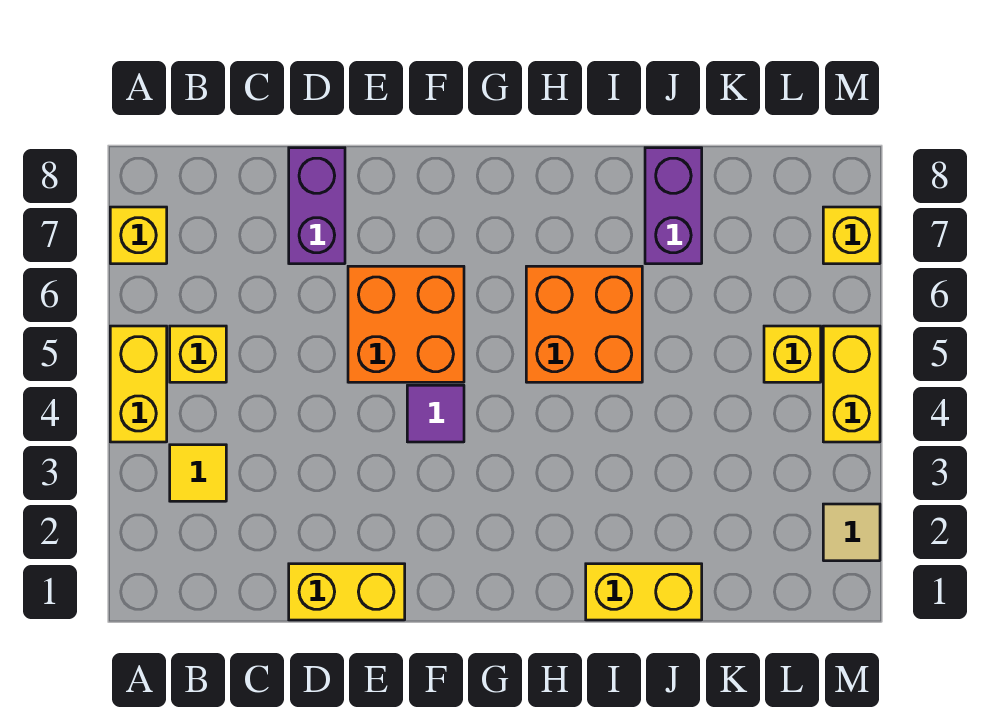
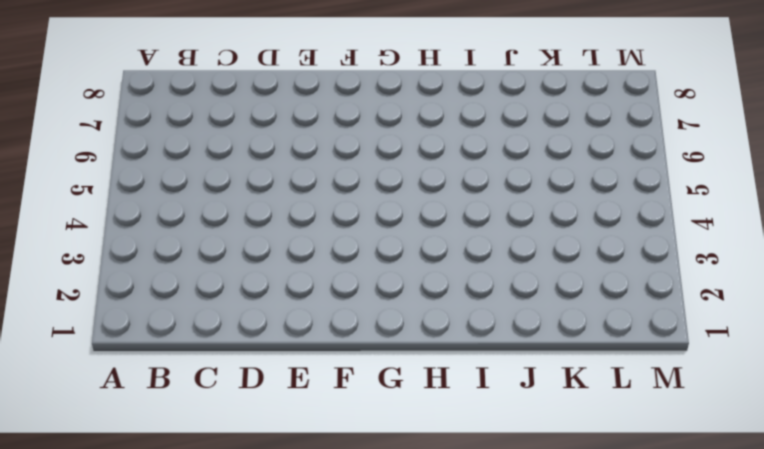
none -> yellow brick A4:A5 level 1
none -> yellow brick A7 level 1
none -> yellow tile B3 level 1

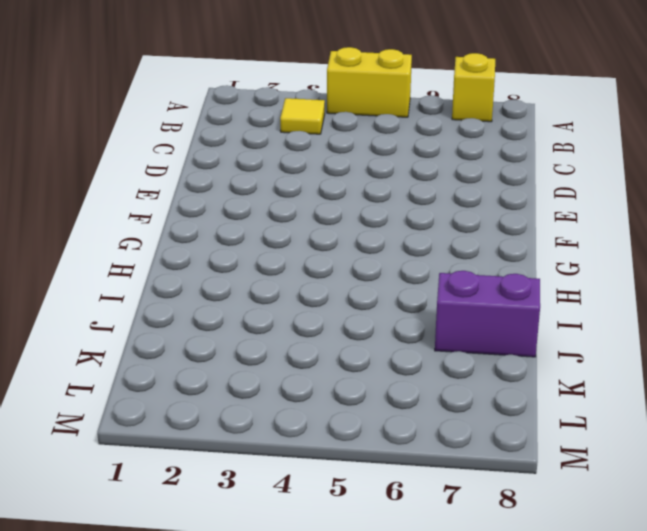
none -> yellow brick B5 level 1
none -> yellow brick D1:E1 level 1
none -> purple brick D7:D8 level 1

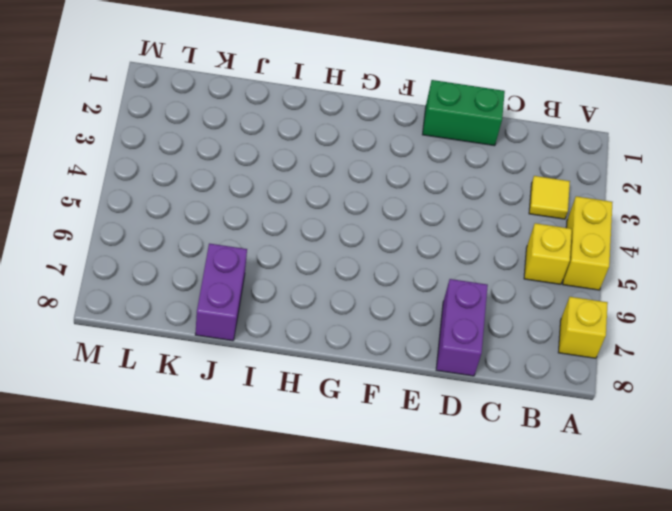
green brick D1:E1 level 1 -> yellow brick D1:E1 level 1
none -> orange brick E5:F6 level 1
none -> purple tile F4 level 1
none -> orange brick H5:I6 level 1

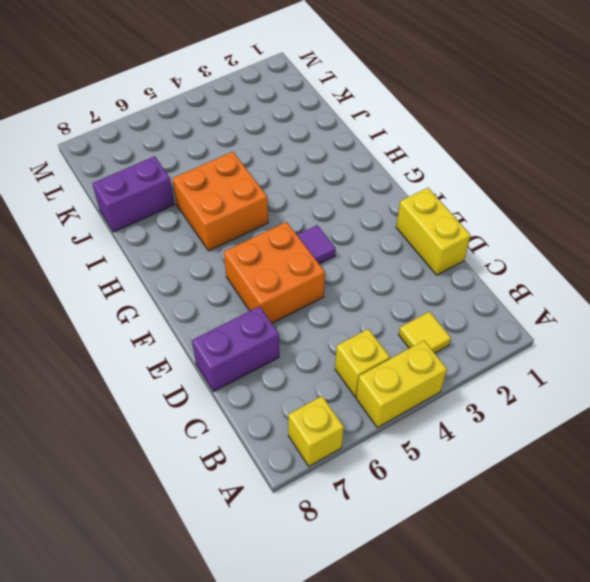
none -> yellow brick I1:J1 level 1
none -> yellow brick L5 level 1
none -> tan tile M2 level 1

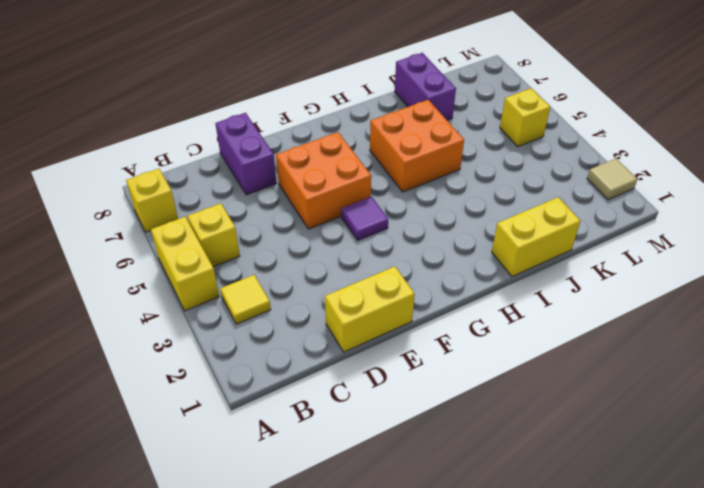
none -> yellow brick M4:M5 level 1
none -> yellow brick M7 level 1

